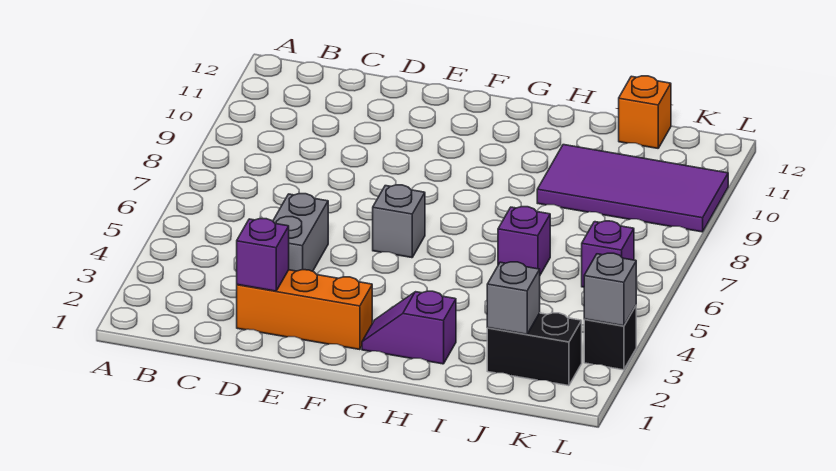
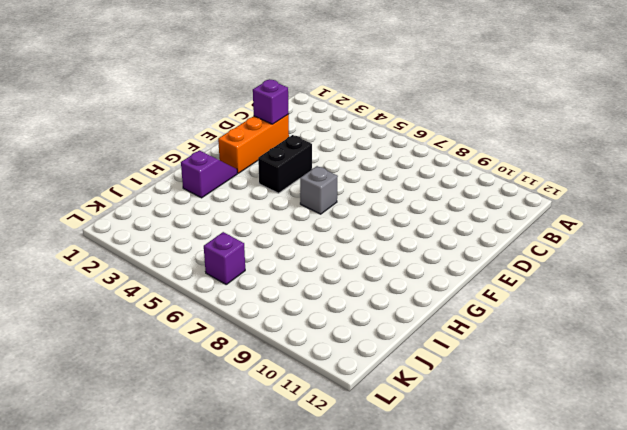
black brick E4:F4 level 1 -> black brick J2:K2 level 1
none -> grey brick D4:D5 level 1
none -> purple brick I6 level 1
none -> purple tile I9:L10 level 1

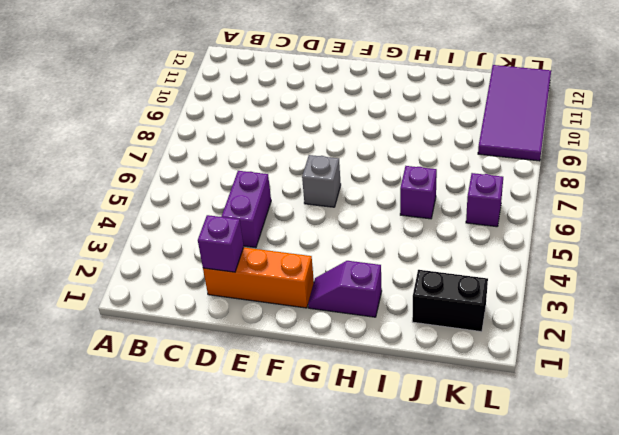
purple brick D4:D5 level 1 -> grey brick D4:D5 level 1
purple tile K9:L12 level 1 -> purple tile I9:L10 level 1
none -> orange brick J12 level 1
none -> black brick L3 level 1
none -> grey brick J2 level 2

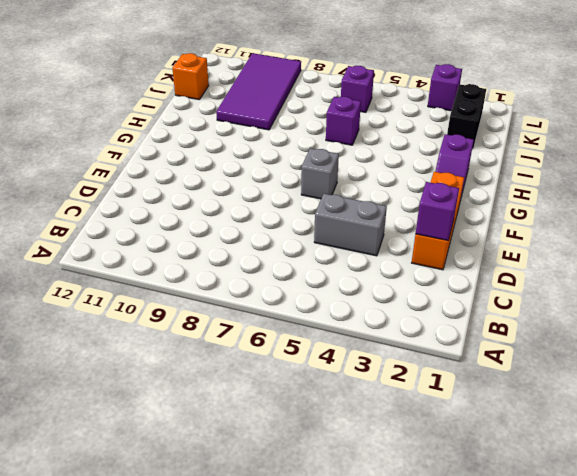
purple brick L3 level 1 -> black brick L3 level 1
none -> grey brick J2 level 2
none -> grey brick L3 level 2

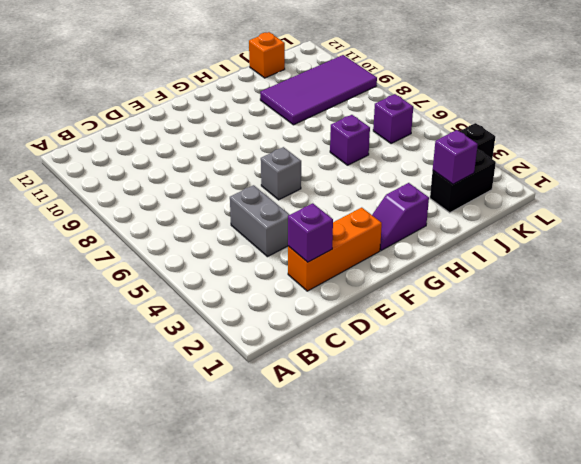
purple brick J2 level 2 -> grey brick J2 level 2
none -> grey brick L3 level 2

